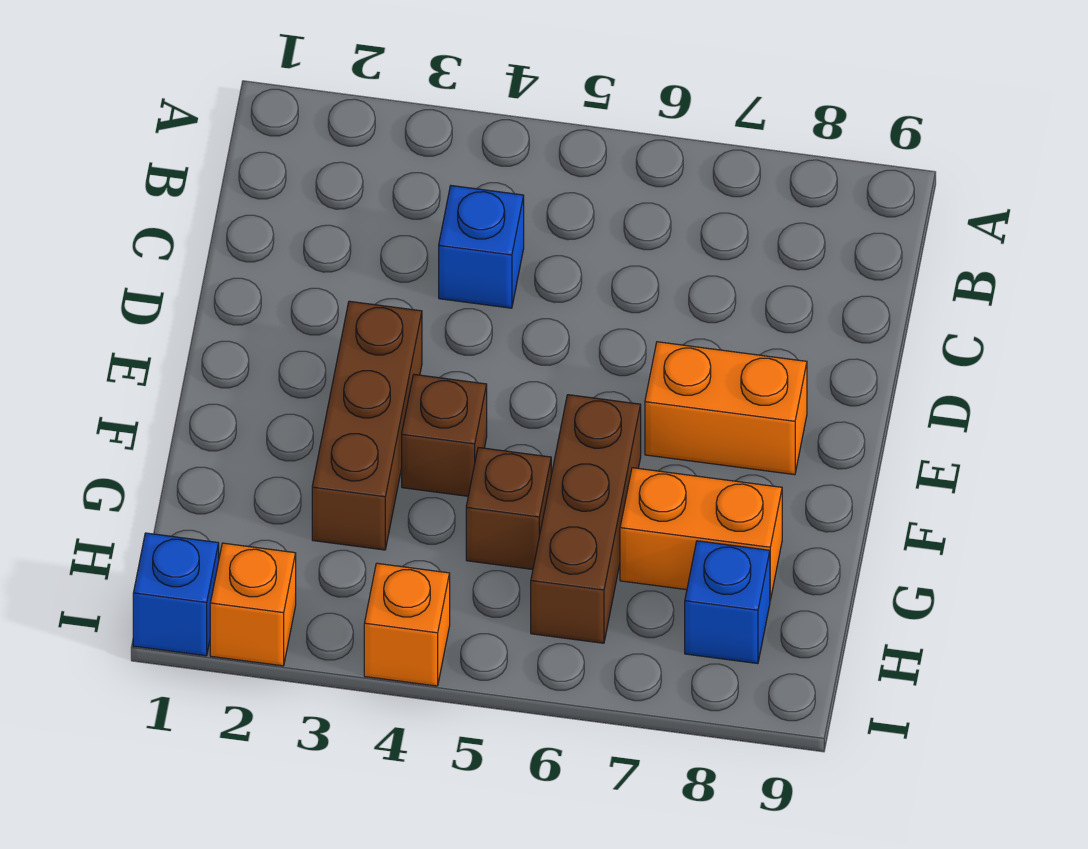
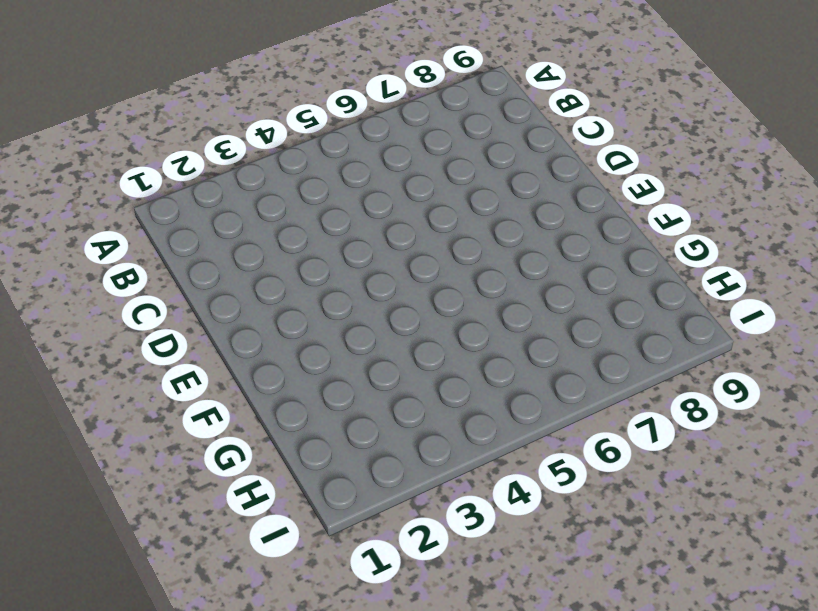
none -> blue brick C4 level 1
none -> brown brick E3:G3 level 1

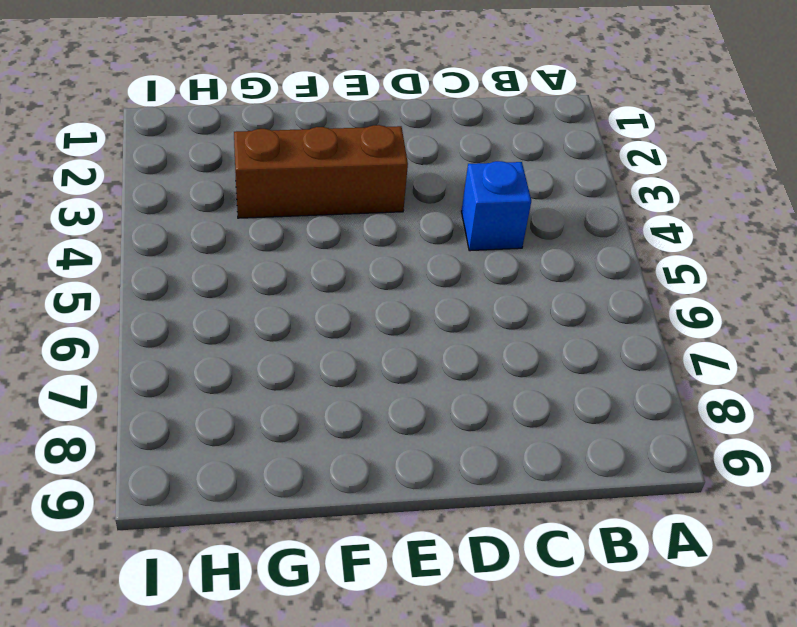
none -> orange brick E7:E8 level 1
none -> brown brick F4 level 1

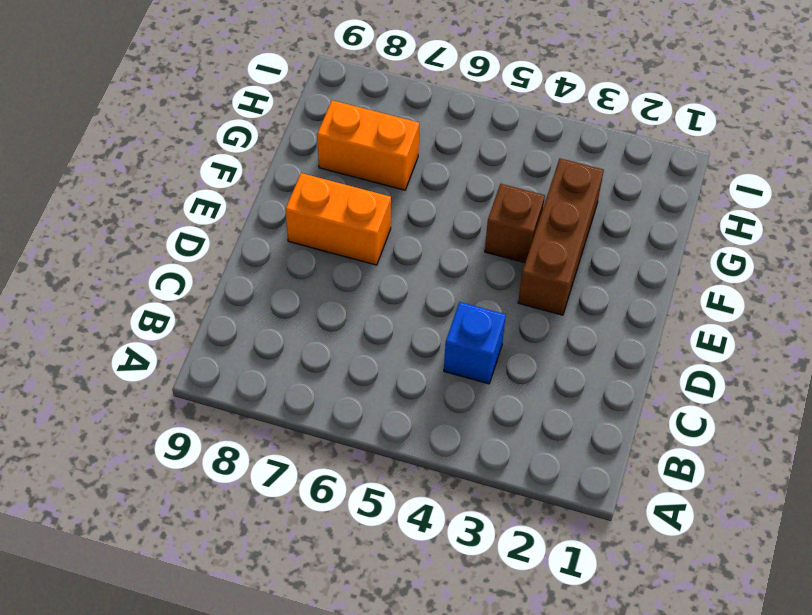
none -> brown brick F6:H6 level 1
none -> brown brick G5 level 1

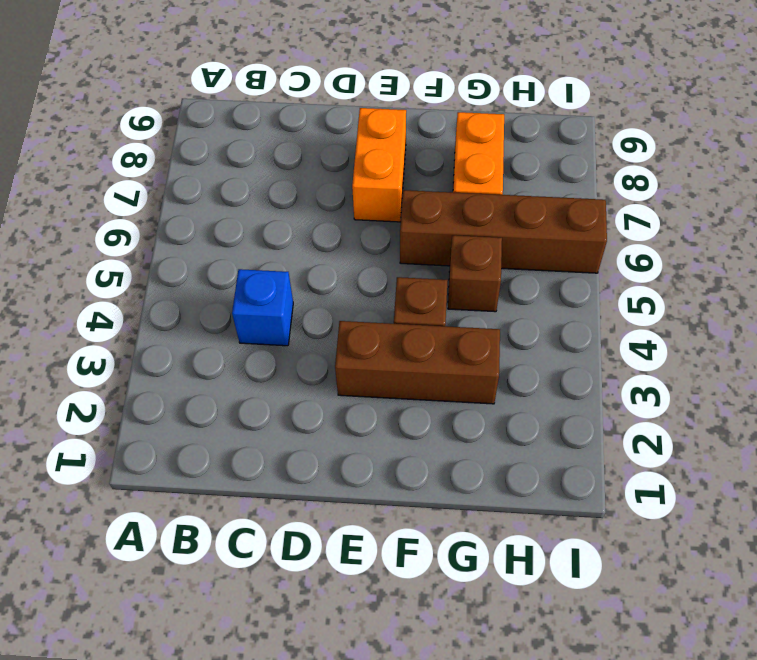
brown brick F6:I6 level 1 -> brown brick F6:H6 level 1
none -> blue brick H8 level 1
none -> blue brick I1 level 1

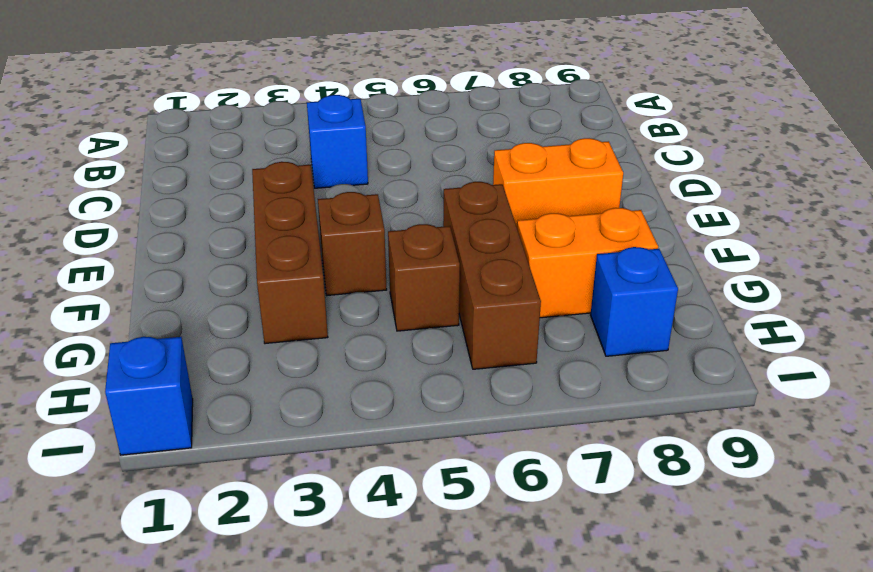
none -> orange brick I2 level 1
none -> orange brick I4 level 1

